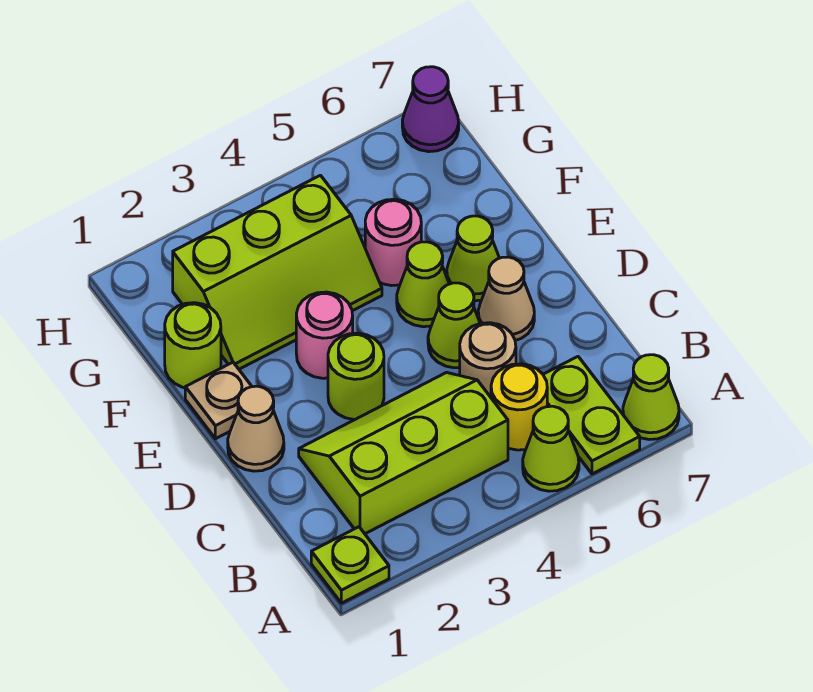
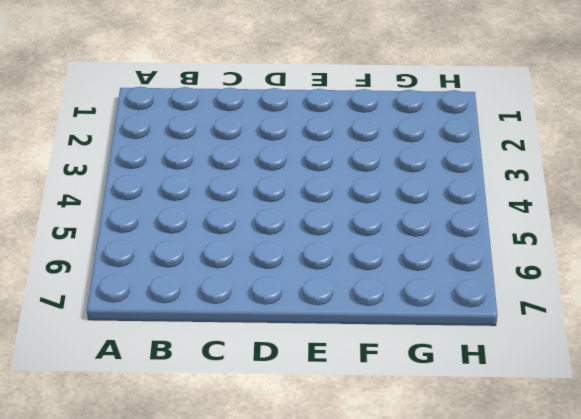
none -> lime plate A1 level 1
none -> lime cone A5 level 1
none -> lime plate A6:B6 level 1

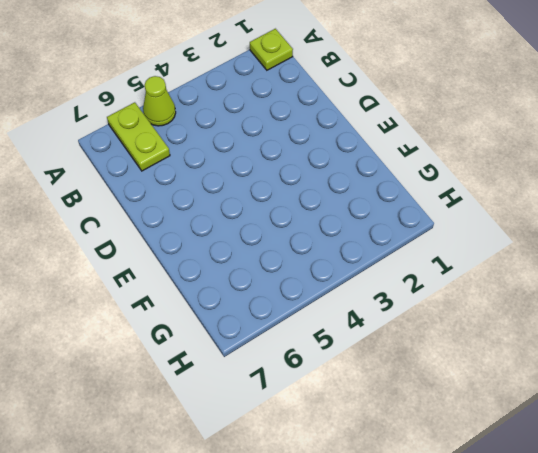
none -> lime cone A7 level 1
none -> lime slope B2:C4 level 1 top B
none -> yellow round brick B5 level 1

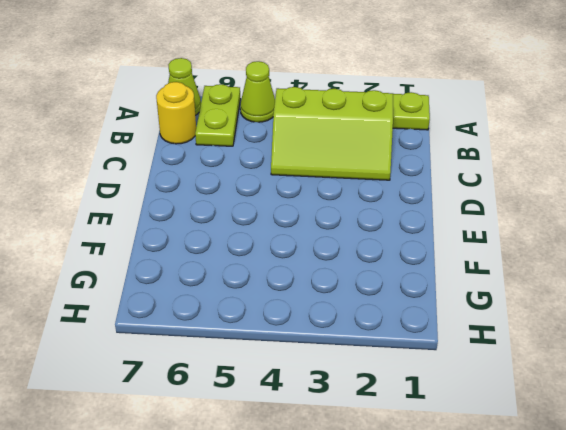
yellow round brick B7 level 1 -> yellow round brick B5 level 1
none -> tan round brick C5 level 1
none -> tan cone D1 level 1
none -> lime round brick D3 level 1

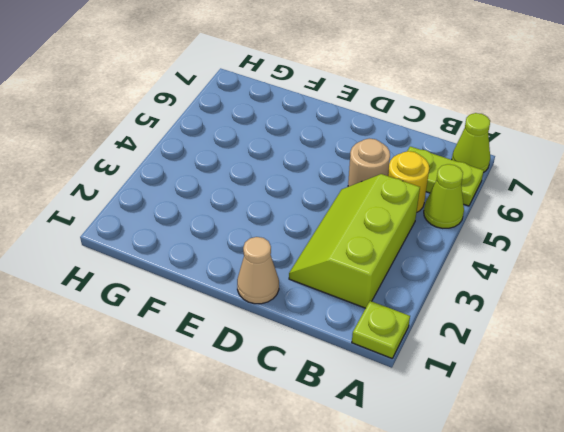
none -> lime round brick D3 level 1
none -> lime cone D5 level 1
none -> tan cone D6 level 1

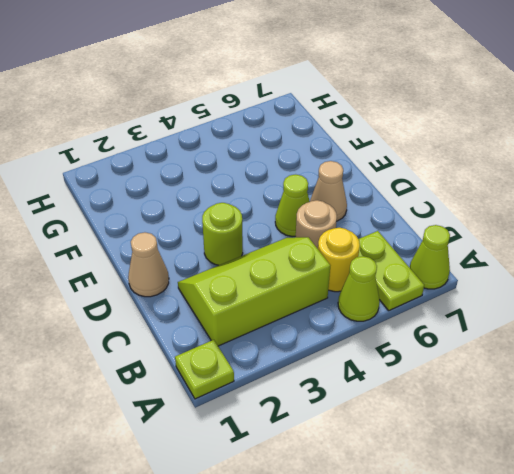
none -> tan plate E1 level 1
none -> pink round brick E3 level 1
none -> lime cone E5 level 1

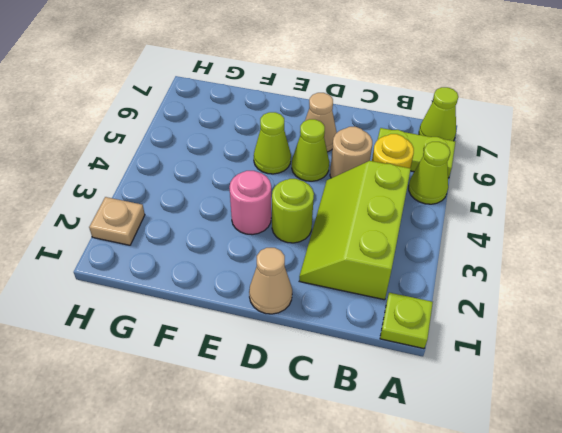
tan plate H2 level 1 -> tan plate E1 level 1
none -> lime cone E6 level 1
none -> lime round brick F1 level 1
none -> lime slope F2:G4 level 1 top G

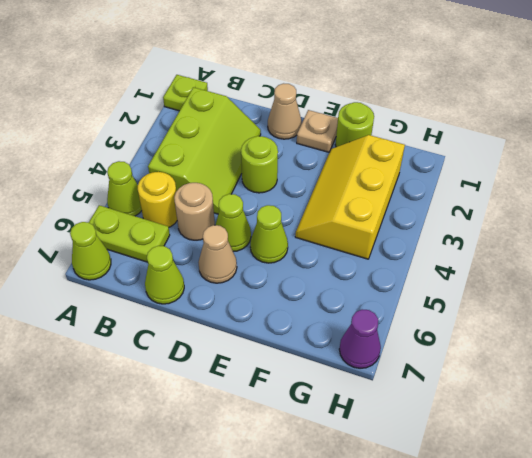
lime cone C7 level 1 -> lime cone E6 level 1
yellow slope F2:G4 level 1 top G -> lime slope F2:G4 level 1 top G
none -> pink round brick E3 level 1
none -> pink round brick F5 level 1

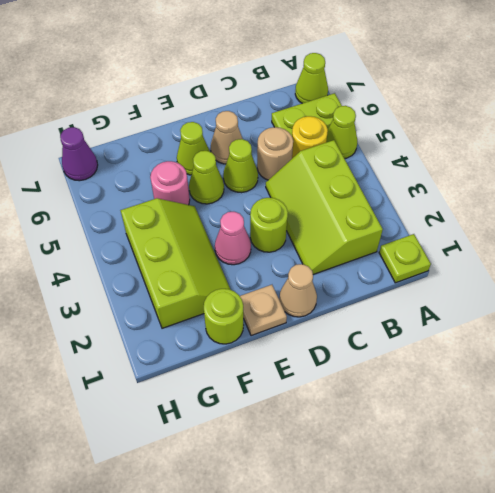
pink cone E3 level 1 -> pink round brick E3 level 1

